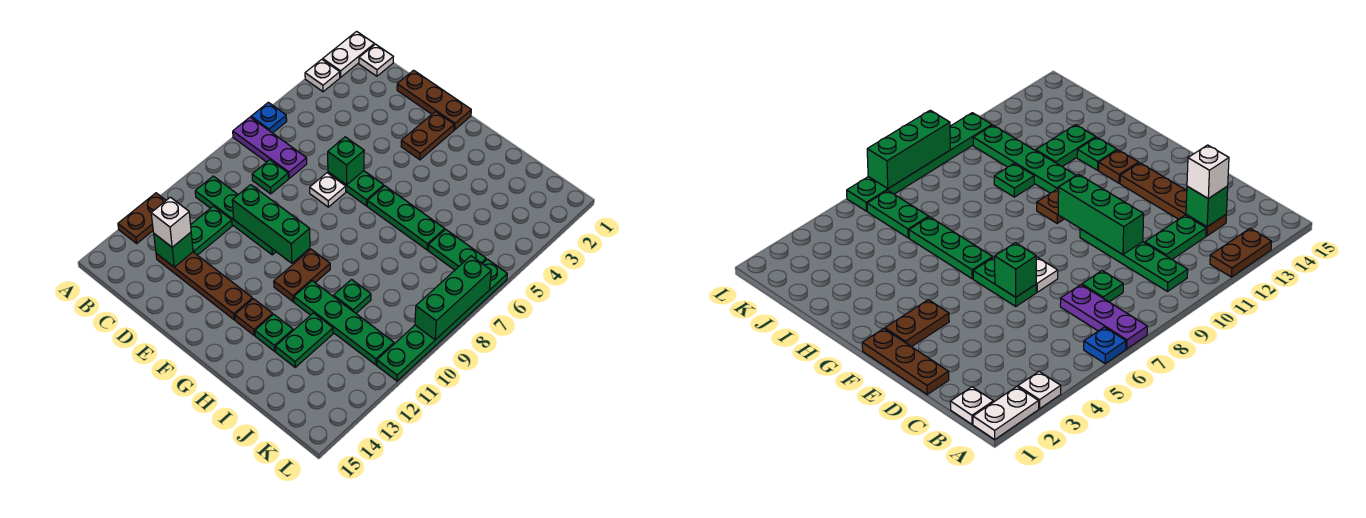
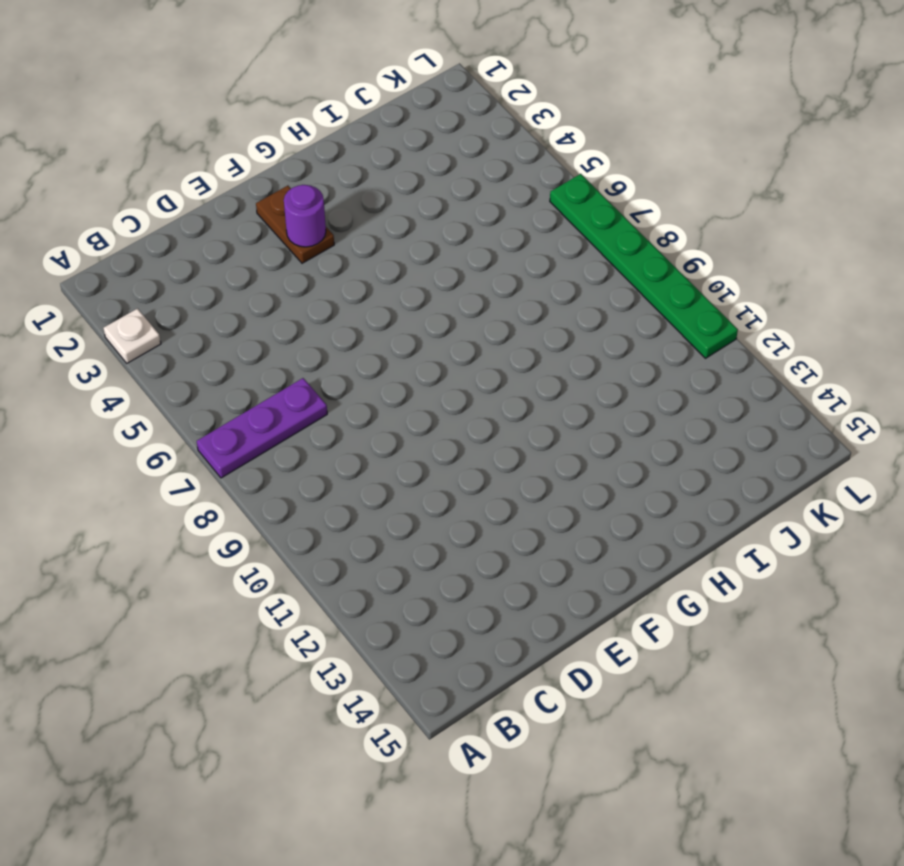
purple round brick F3 level 2 -> none
none -> white plate A1:A2 level 1
none -> blue plate A6 level 1
none -> brown plate A12:A13 level 1

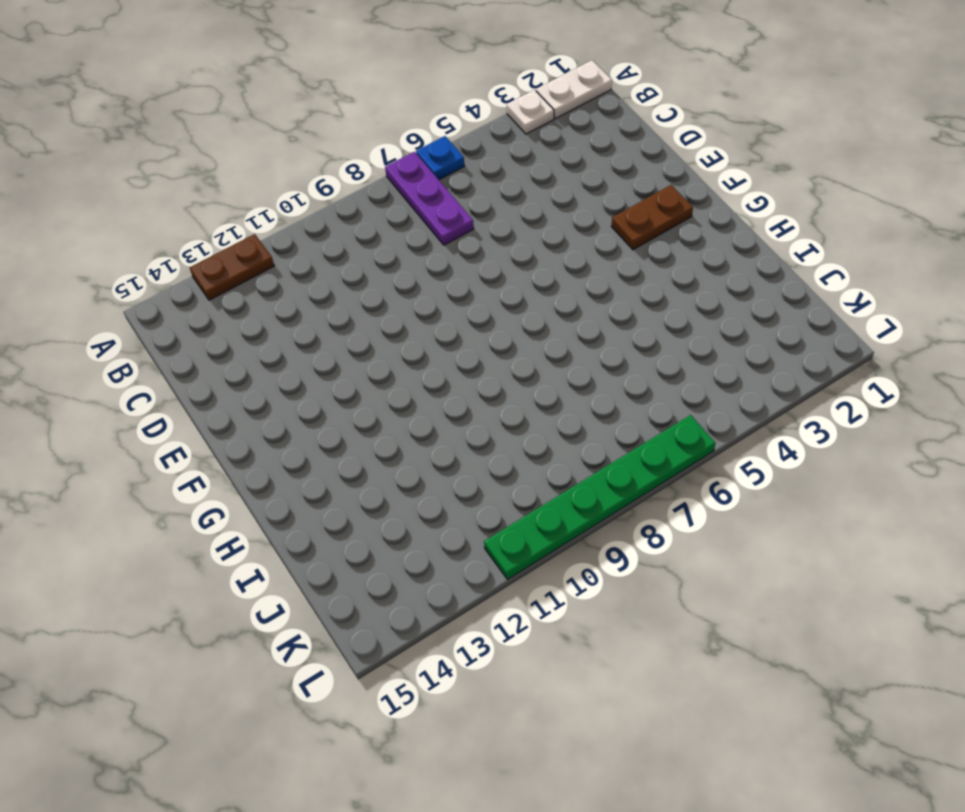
none -> white plate B1 level 1
none -> green plate B10:E10 level 1
none -> green plate C8 level 1

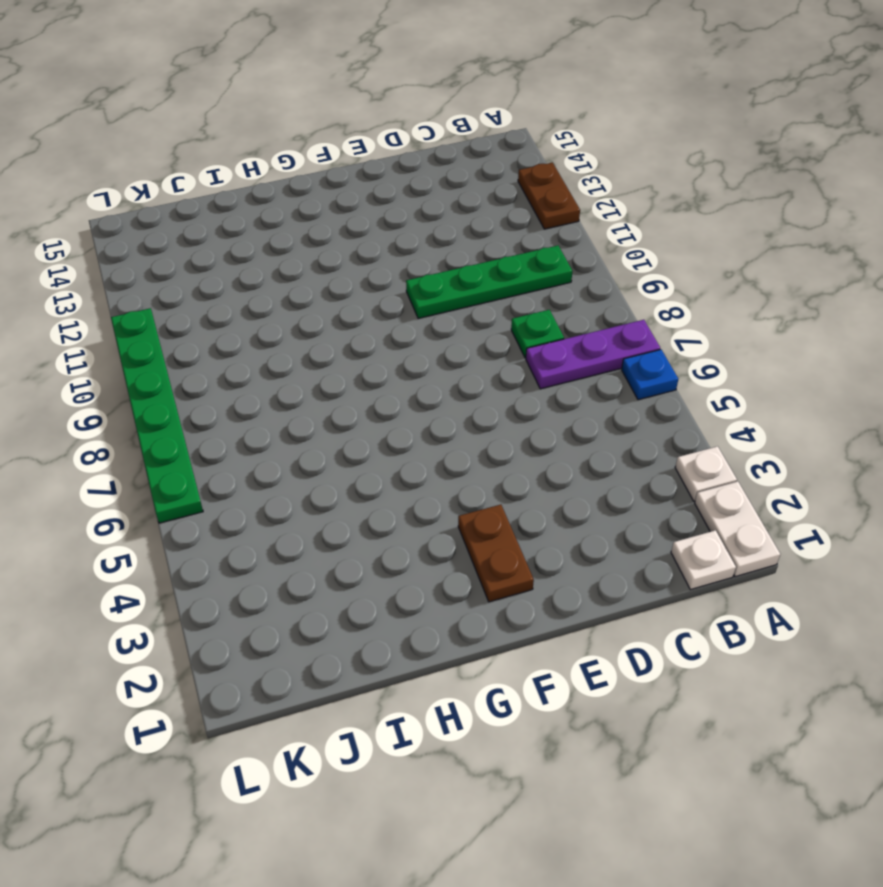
none -> green plate C11:C12 level 1
none -> brown plate C13:F13 level 1
none -> brown plate D1:F1 level 1

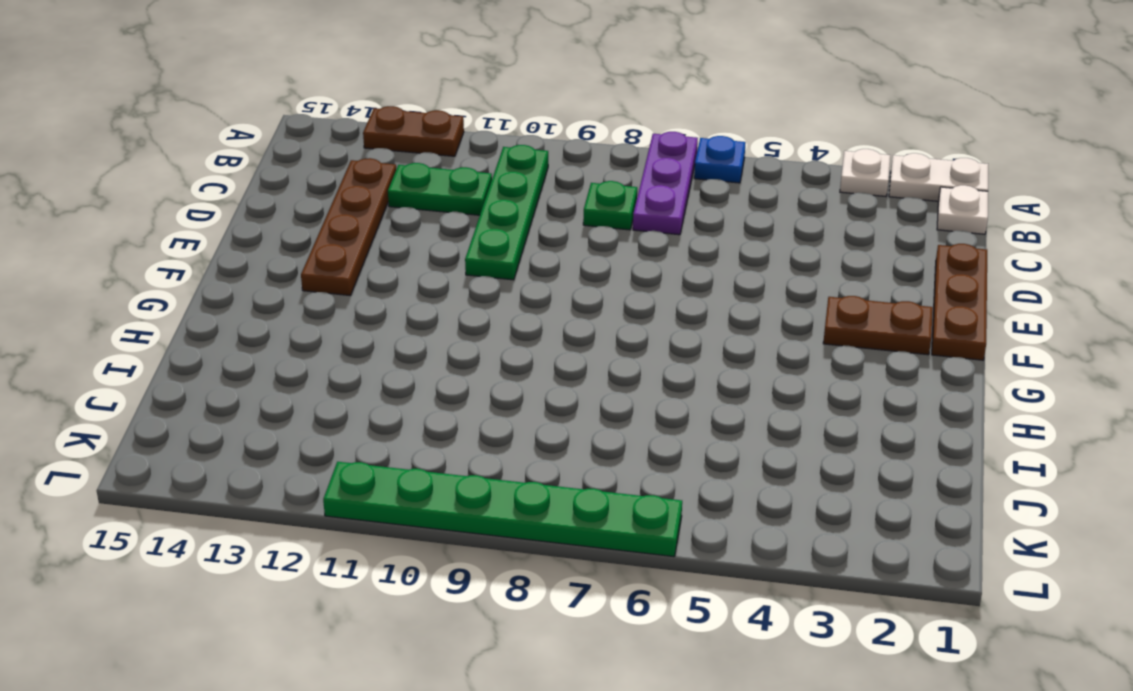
none -> green plate E6:F6 level 1
none -> white plate E7 level 1
none -> green plate G6:I6 level 1

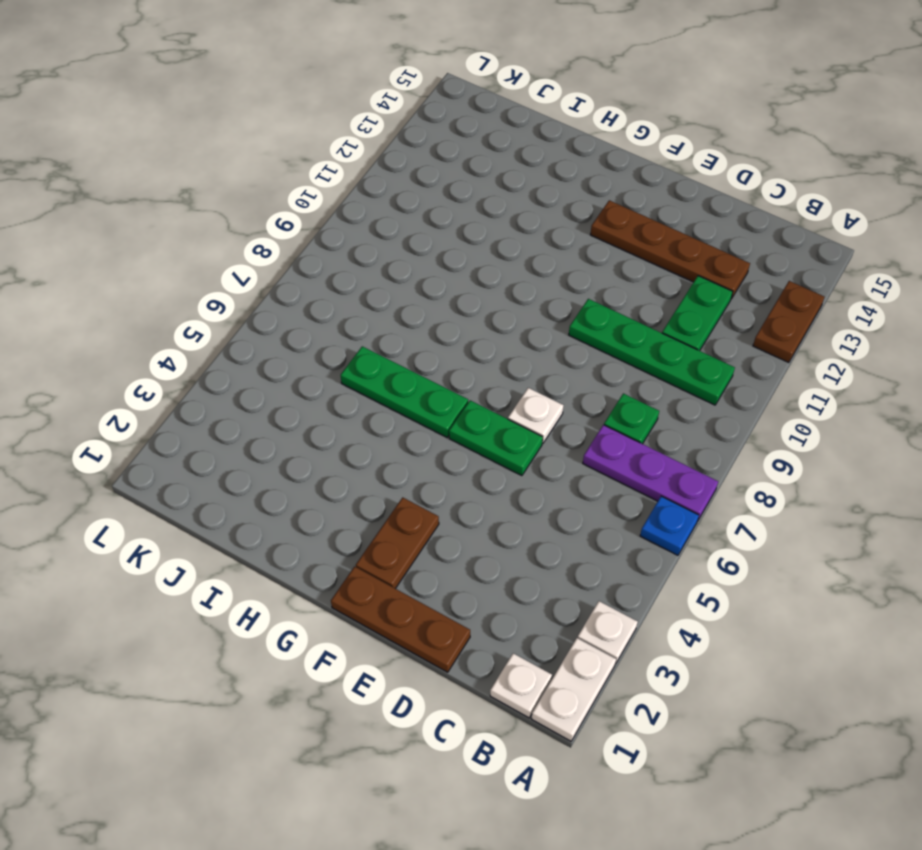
none -> brown plate G10:G11 level 1
none -> brown plate G13 level 1
none -> green plate H11:K11 level 1

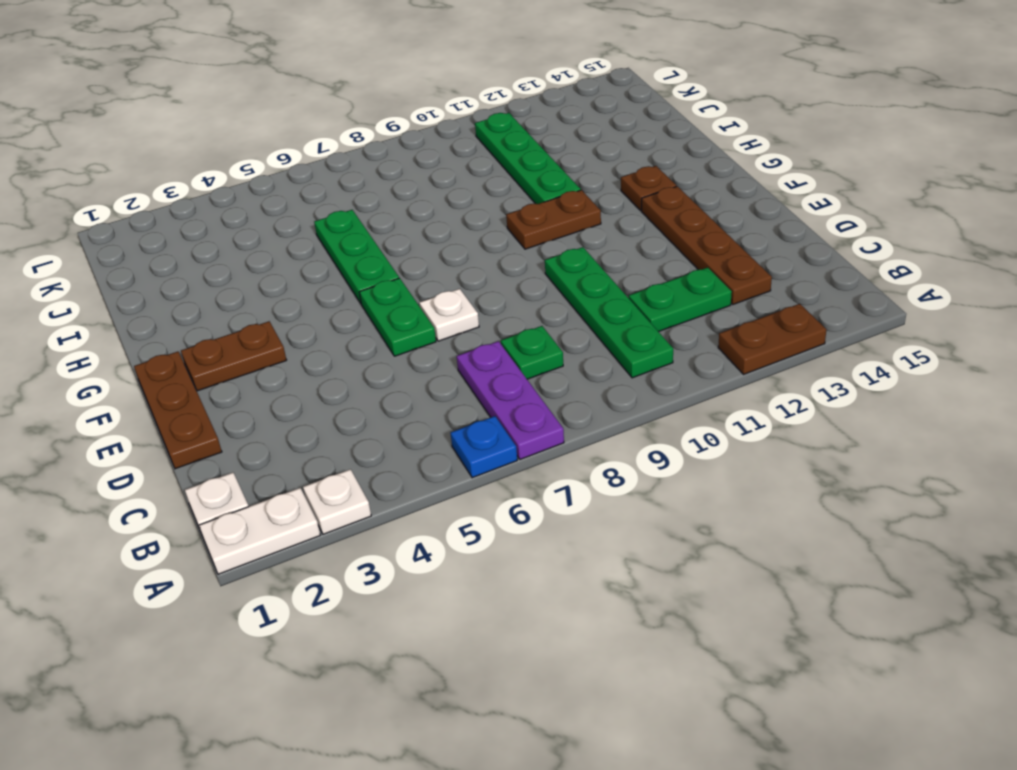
none -> green plate H13 level 1
none -> green plate I10 level 1
none -> green plate I12:I13 level 1

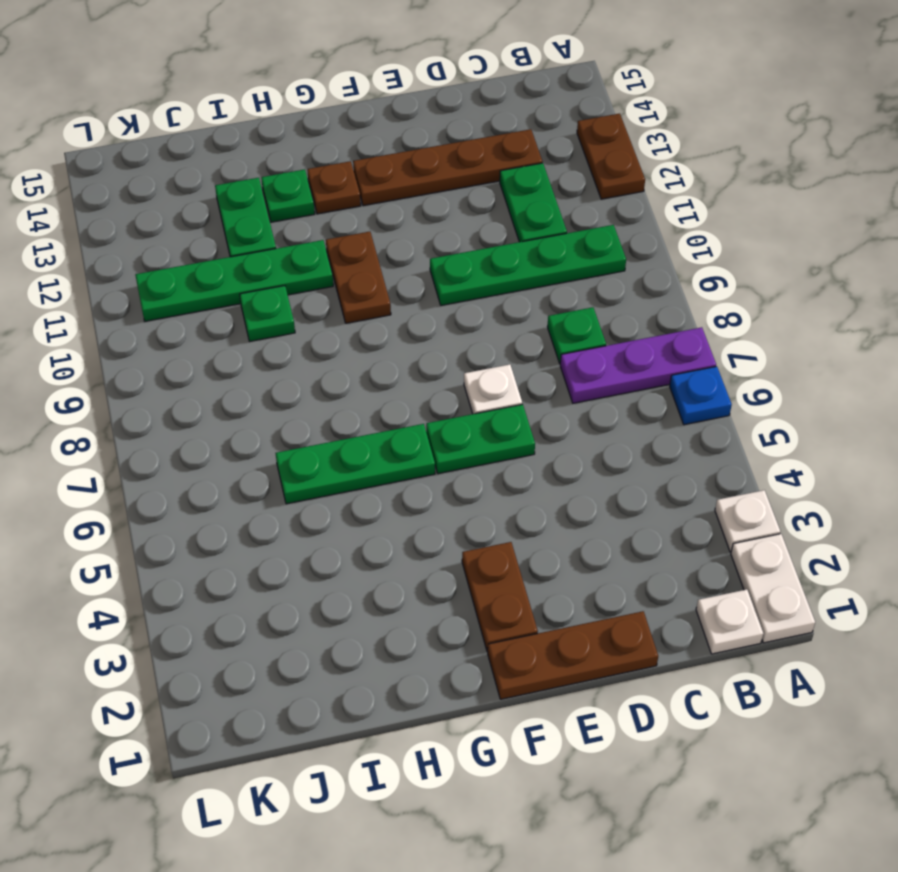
none -> green plate J6:K6 level 1
none -> green plate L6:L11 level 1
none -> green brick C13 level 2

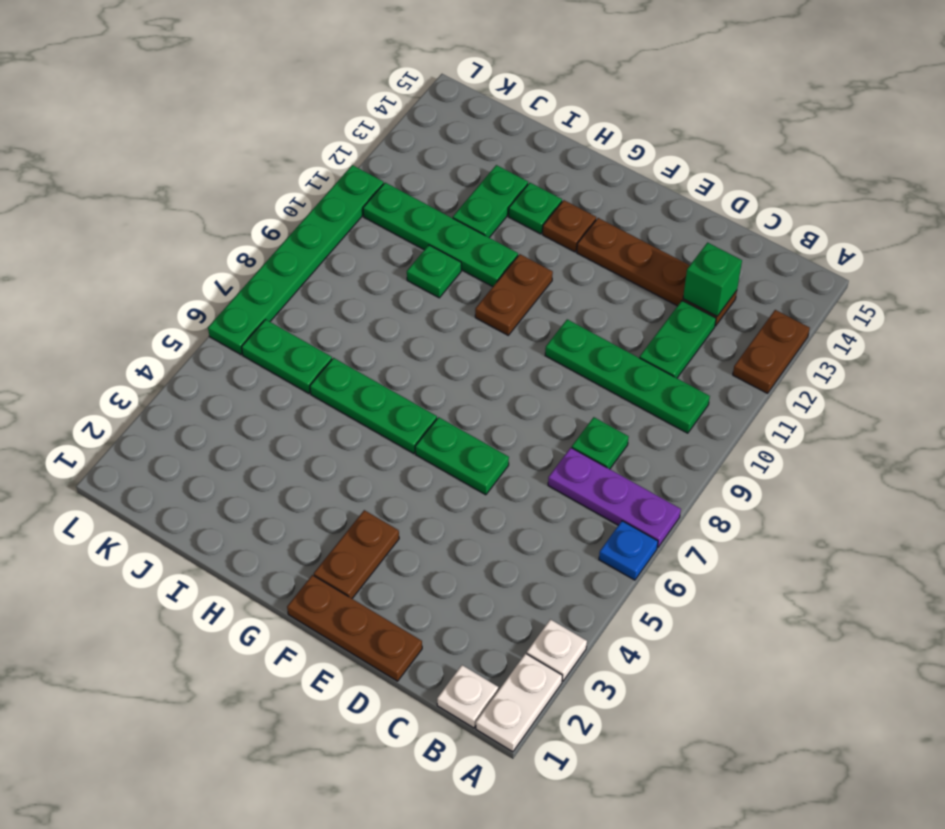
none -> white plate E7 level 1
none -> green brick D10:F10 level 2
none -> green brick E6 level 2

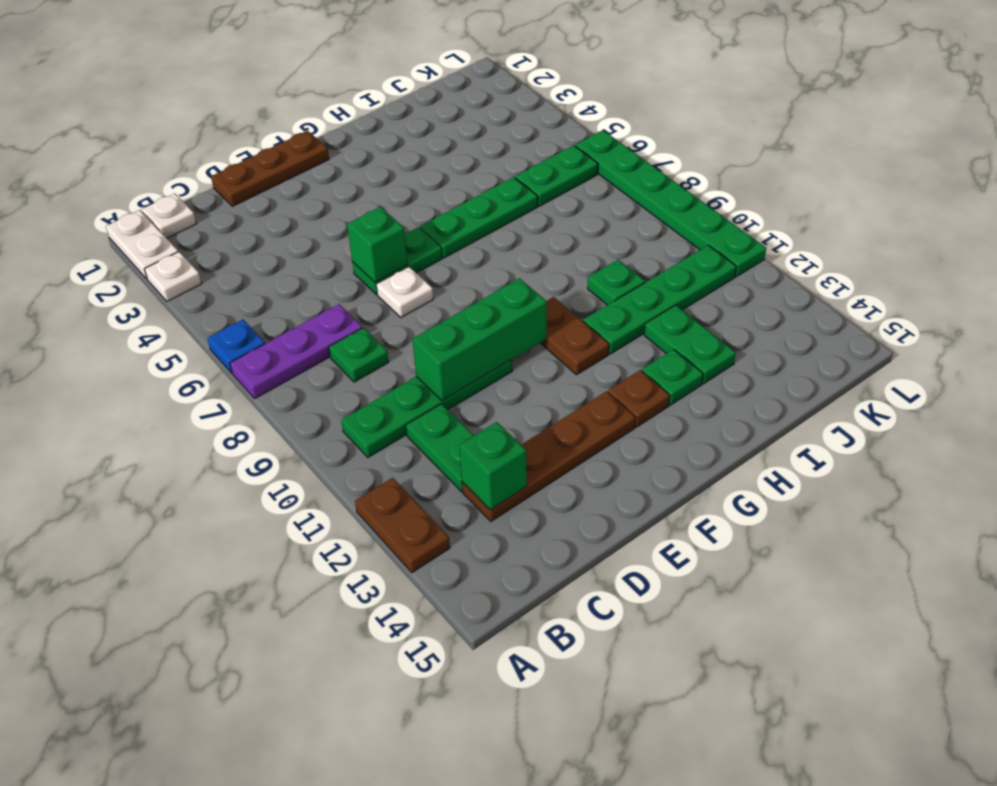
none -> brown plate F2:F3 level 1
none -> green brick L7:L9 level 2
none -> white brick C13 level 3

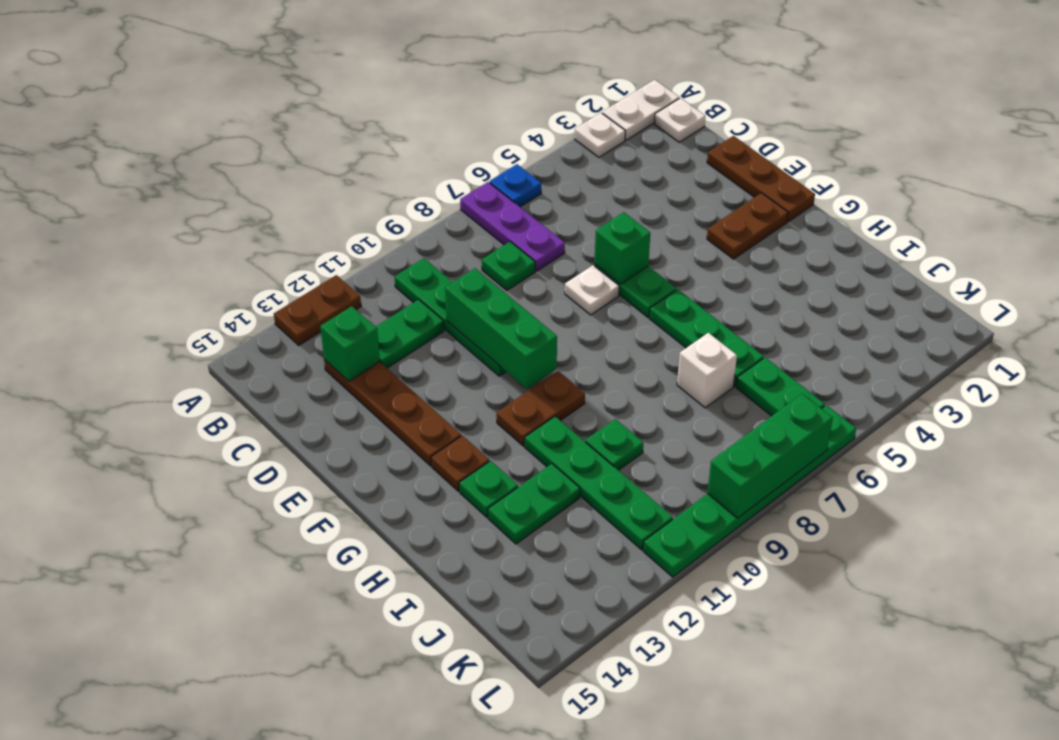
white brick I7 level 1 -> white brick C13 level 3

